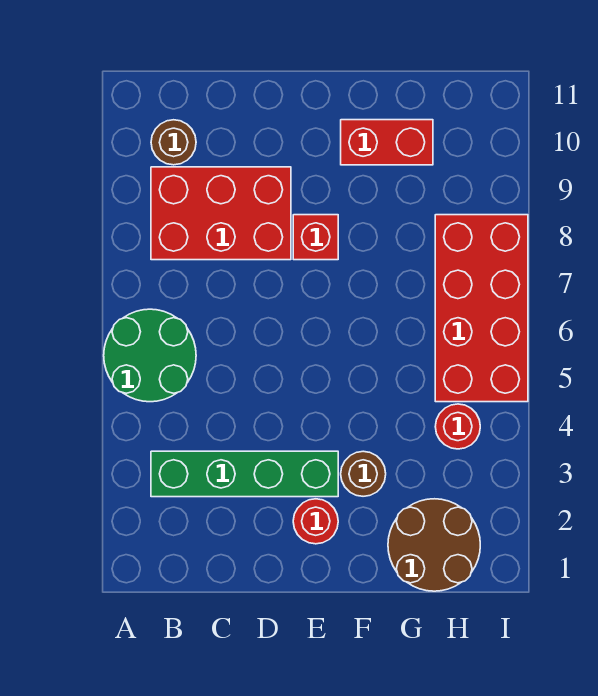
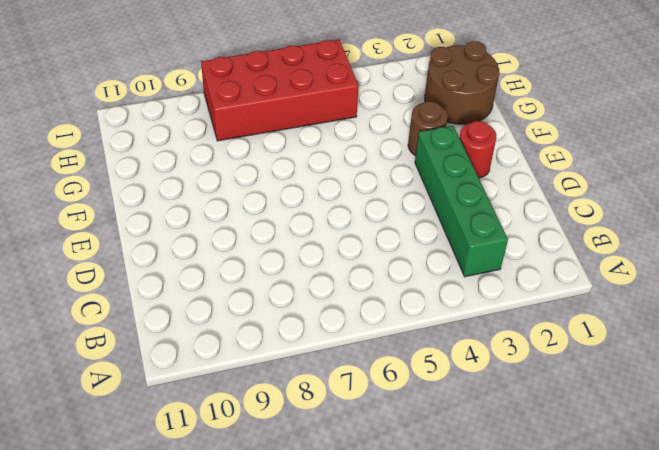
none -> green round brick A5:B6 level 1
none -> red brick B8:D9 level 1

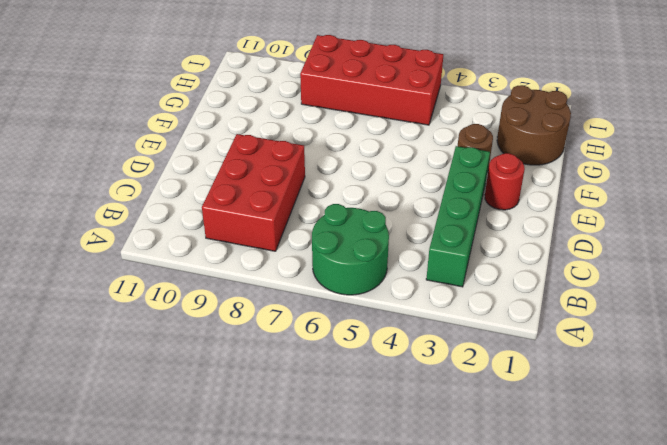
none -> brown round brick B10 level 1
none -> red brick E8 level 1

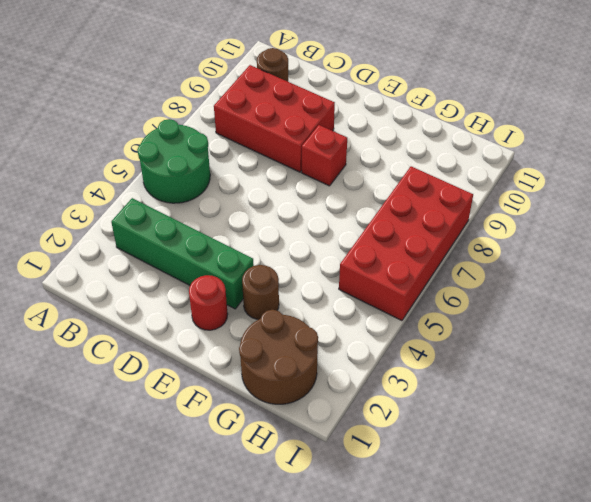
none -> red brick F10:G10 level 1
none -> red round brick H4 level 1

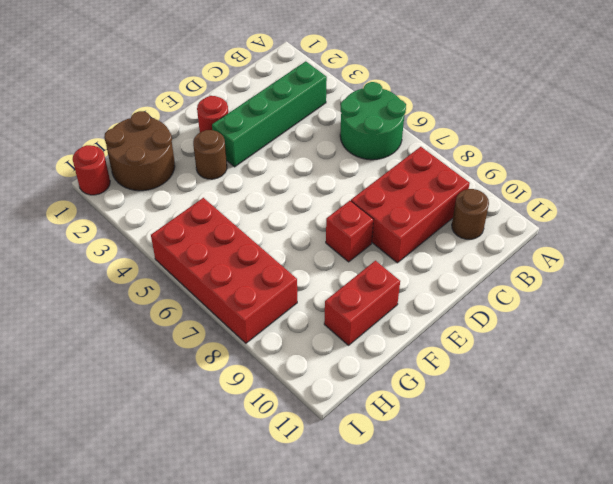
red round brick I1 level 1 -> red round brick H4 level 1

